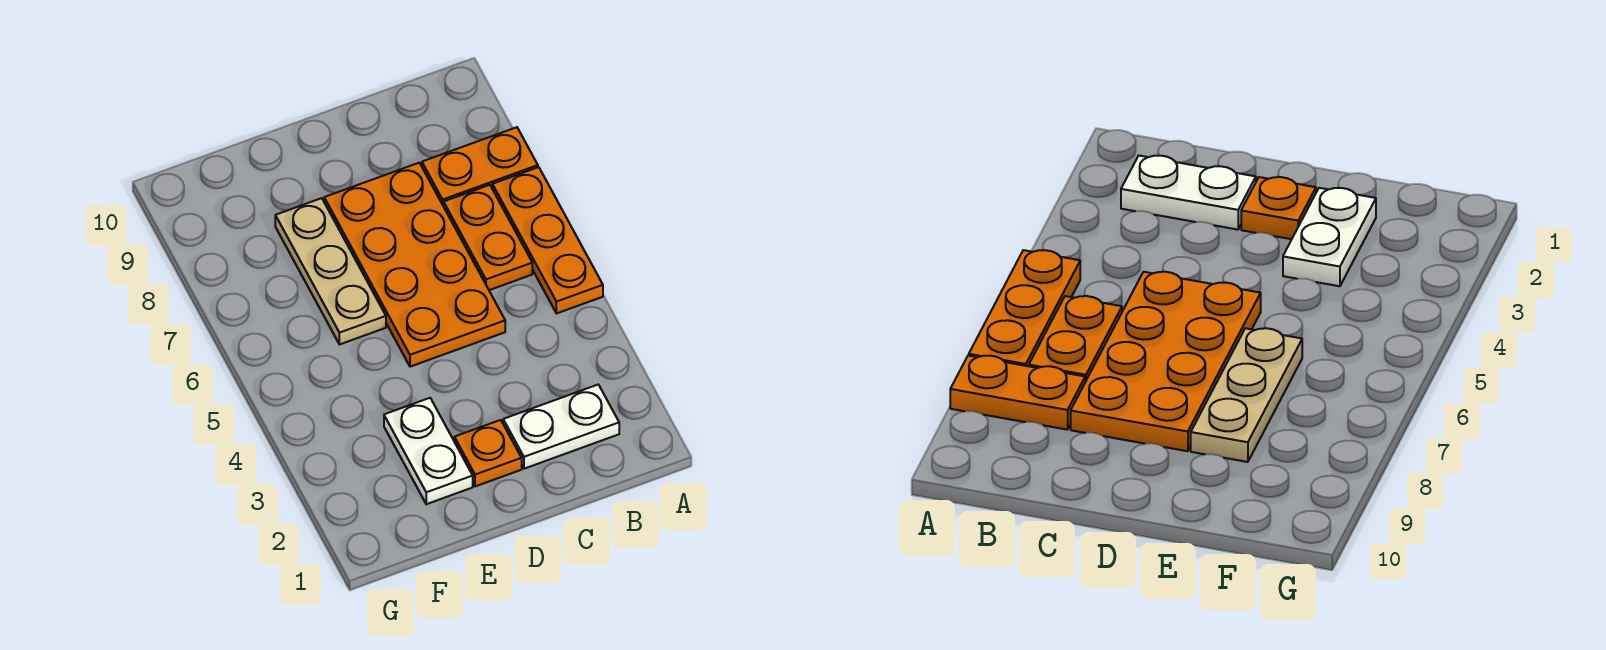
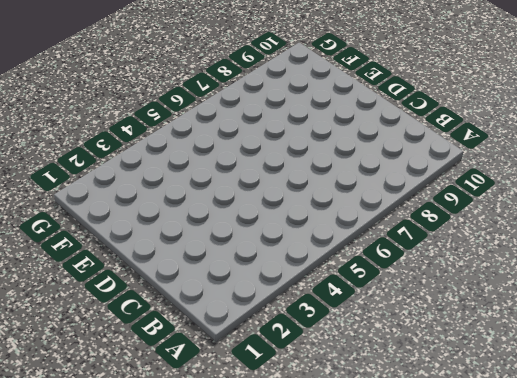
none -> orange plate A5:A7 level 1
none -> orange plate A8:B8 level 1

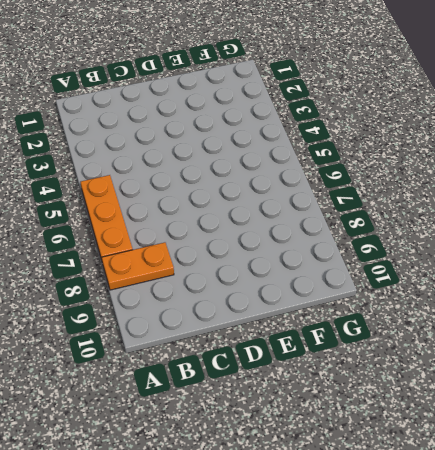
none -> white plate B2:C2 level 1
none -> orange plate B6:B7 level 1

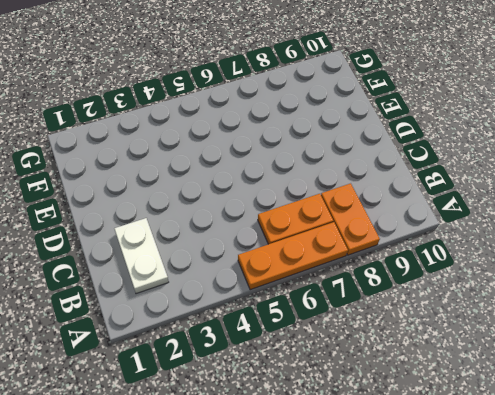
none -> orange plate C5:D8 level 1
none -> orange plate D2 level 1

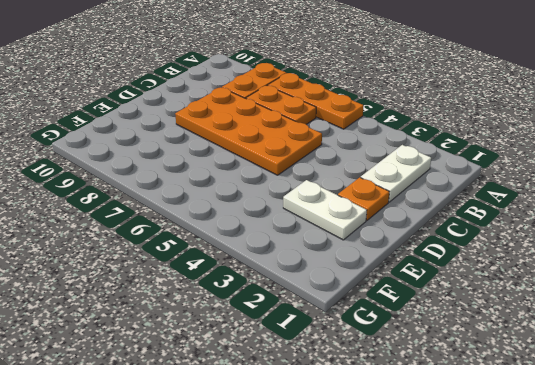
none -> tan plate E6:E8 level 1

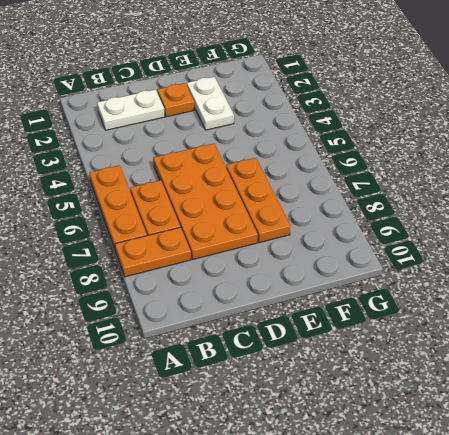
orange plate E6:E8 level 1 -> tan plate E6:E8 level 1

